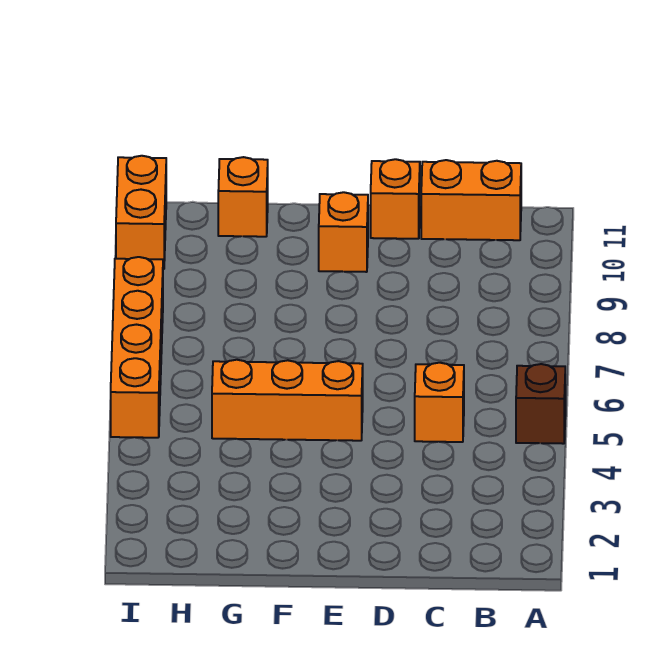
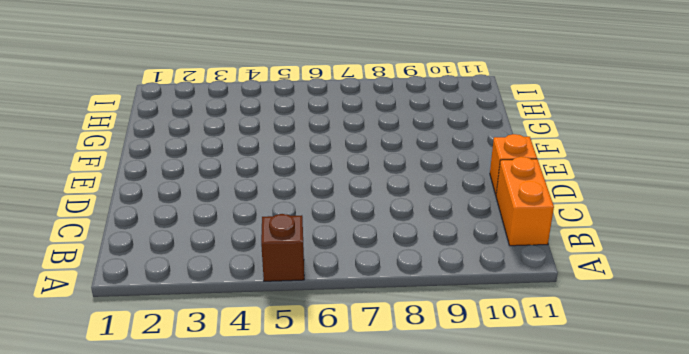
none -> orange brick C5 level 1
none -> orange brick E5:G5 level 1

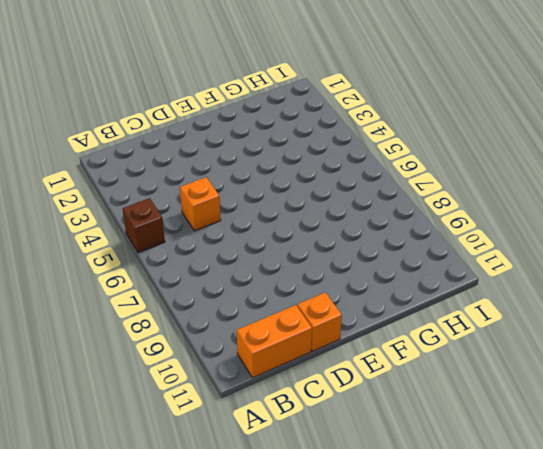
none -> orange brick E5:G5 level 1
none -> orange brick E10 level 1

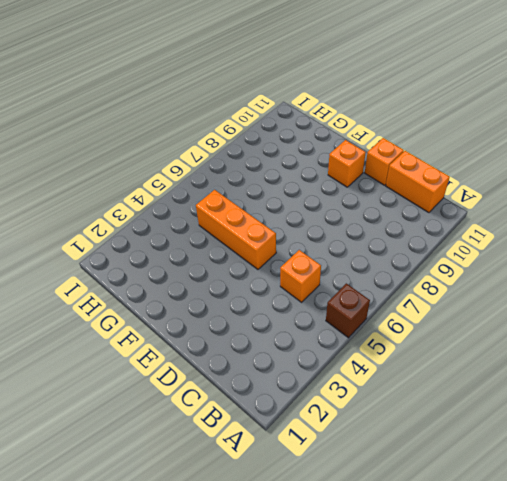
none -> orange brick G11 level 1
none -> orange brick I5:I8 level 1

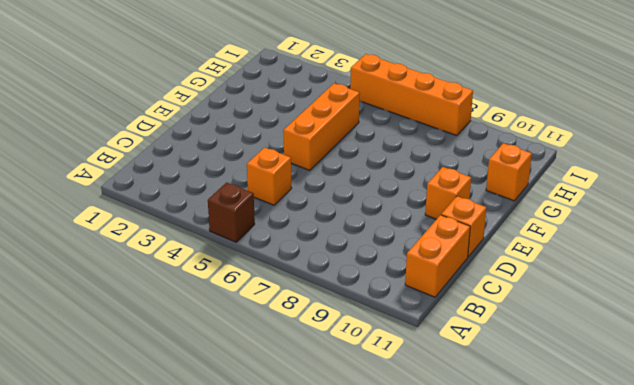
none -> orange brick I10:I11 level 1

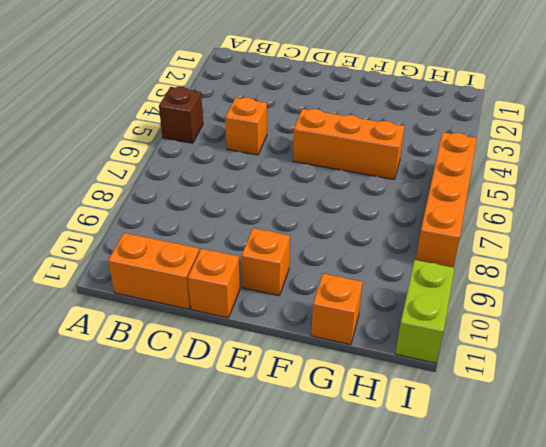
lime brick I10:I11 level 1 -> orange brick I10:I11 level 1

